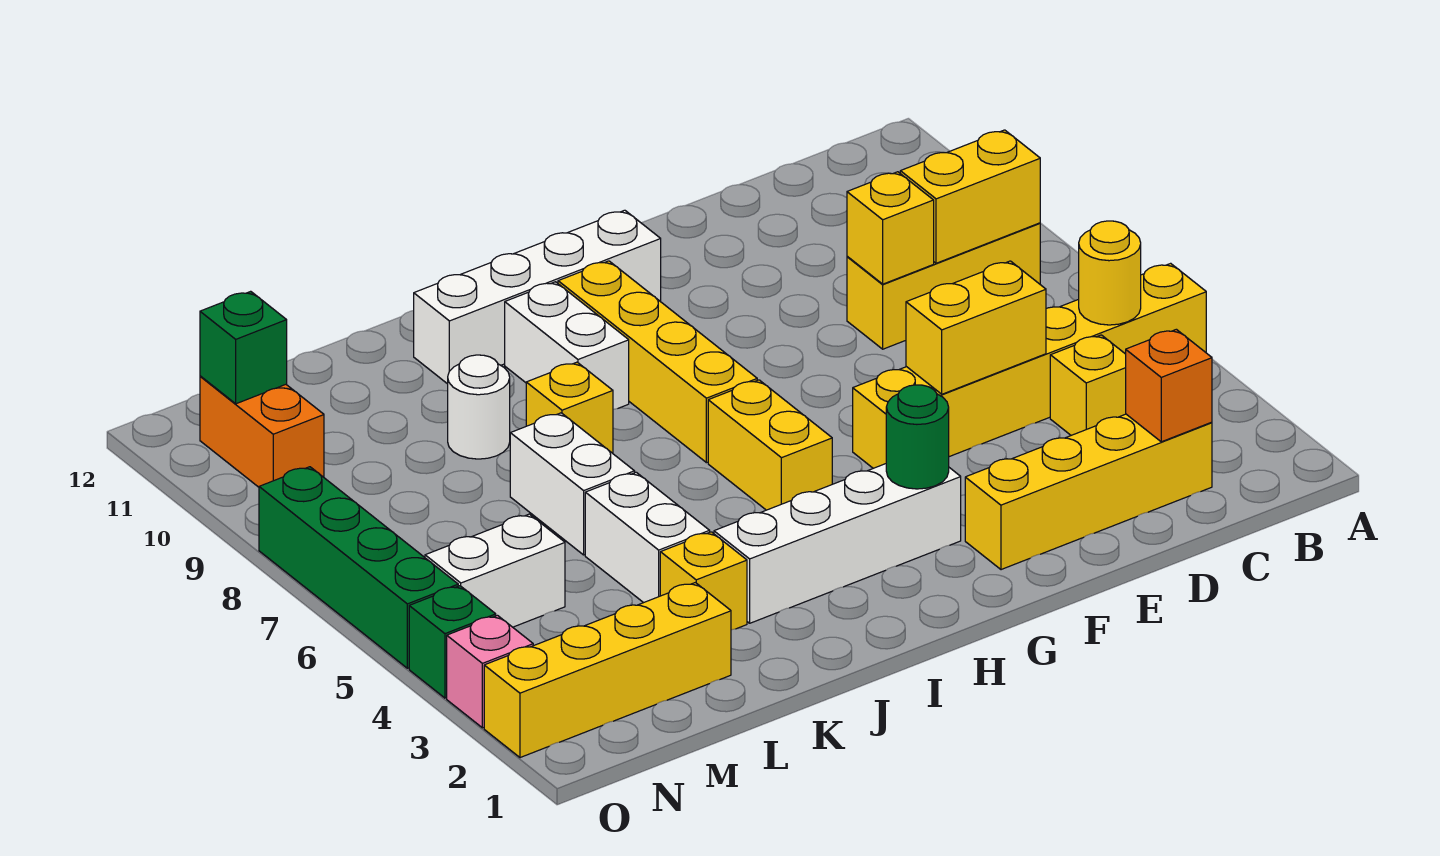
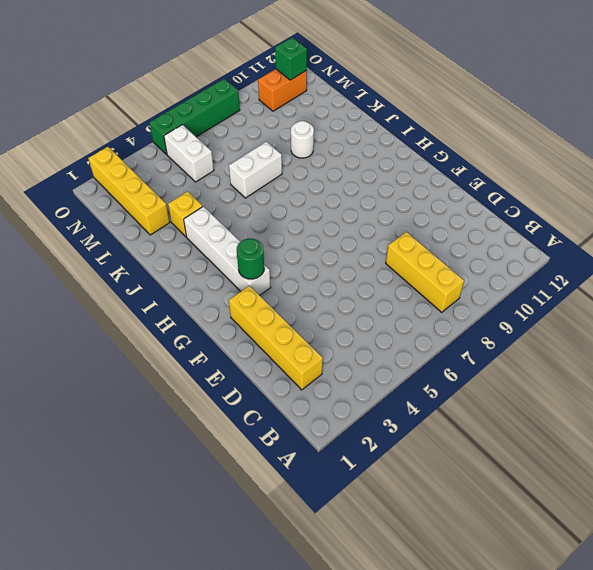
none -> yellow brick A5:F5 level 1
none -> yellow brick C4 level 1
none -> white brick G11:J11 level 1

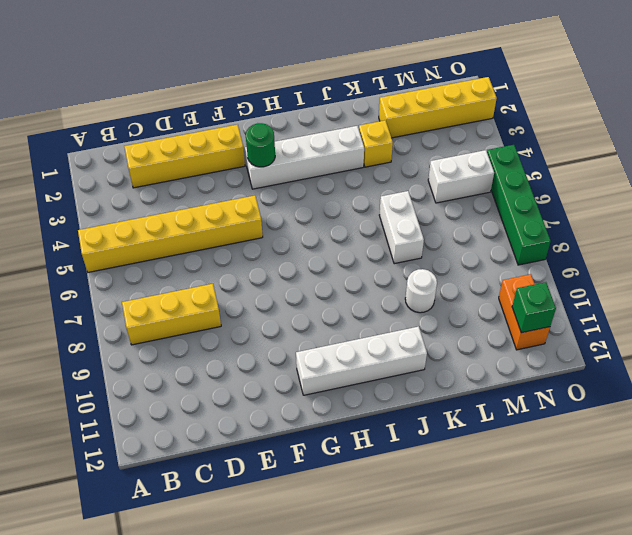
none -> yellow brick C4 level 1
none -> yellow brick H5:H6 level 1
none -> yellow brick H7:H10 level 1

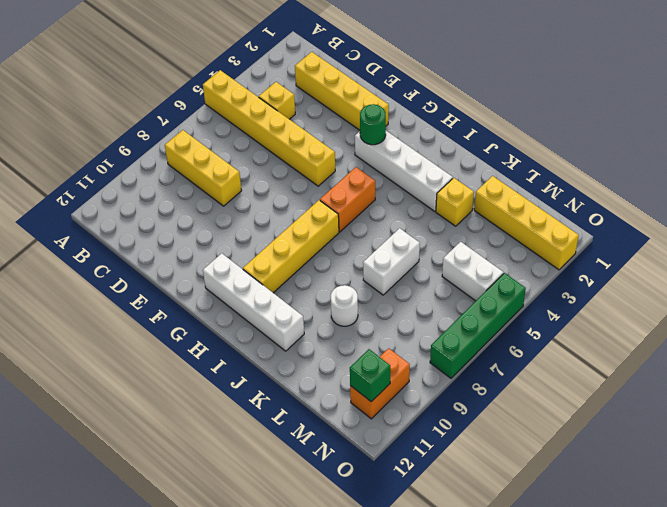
orange brick H5:H6 level 1 -> yellow brick H5:H6 level 1
none -> white brick I9:I10 level 1
none -> yellow brick J8 level 1
none -> white brick K4:K5 level 1

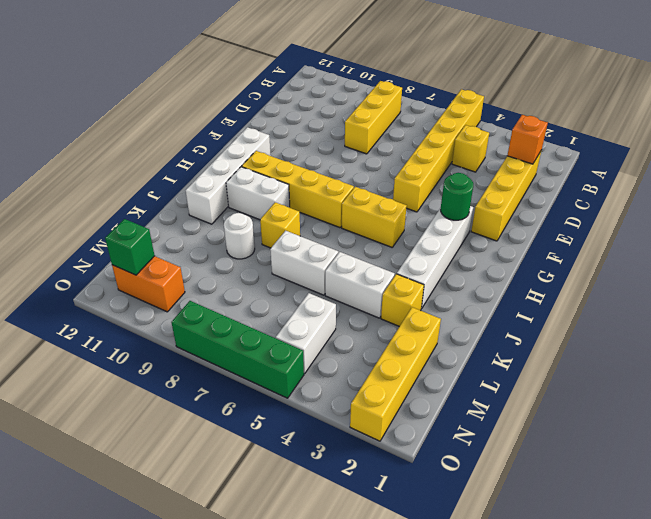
none -> pink brick O3 level 1
none -> green brick O4 level 1
none -> yellow round brick B5 level 2

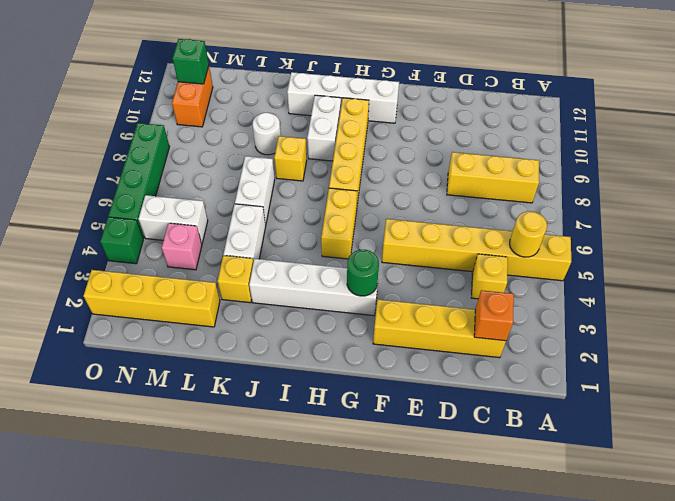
pink brick M4 level 1 -> pink brick O3 level 1
none -> yellow brick B8:C8 level 2
none -> yellow brick D5:E5 level 2
none -> yellow brick D8 level 2

